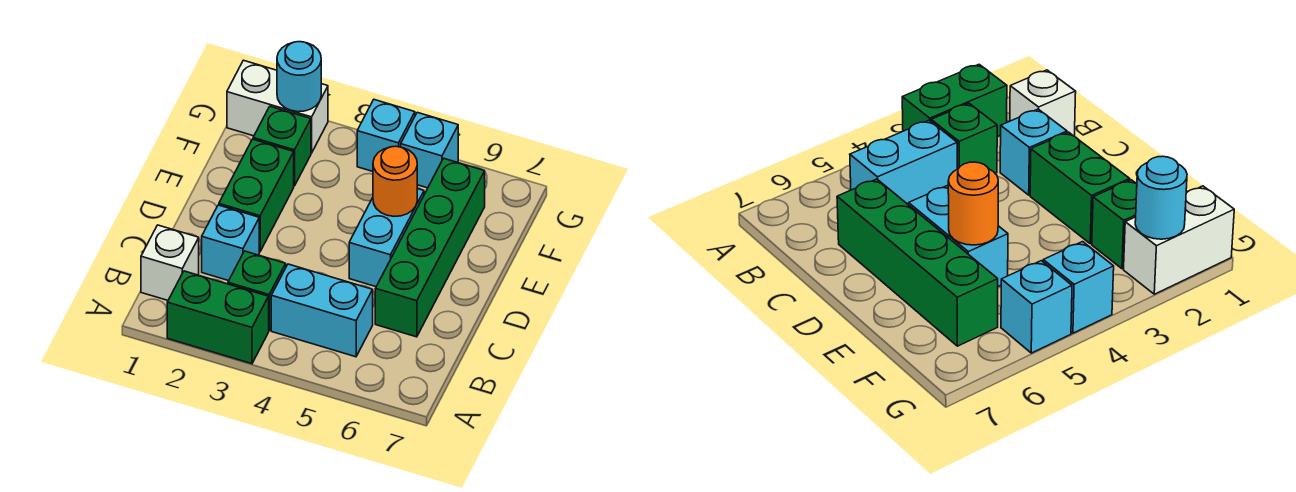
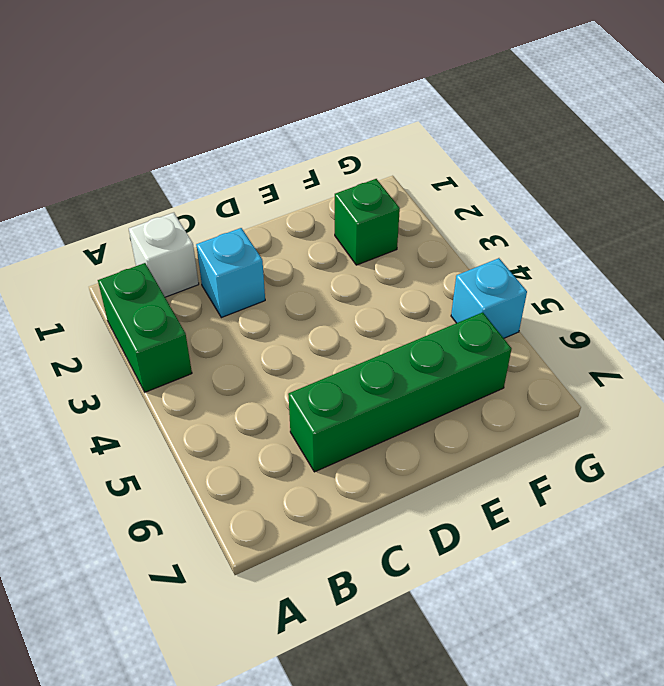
none -> green brick B3 level 1
none -> cyan brick B4:B5 level 1
none -> green brick D2:E2 level 1

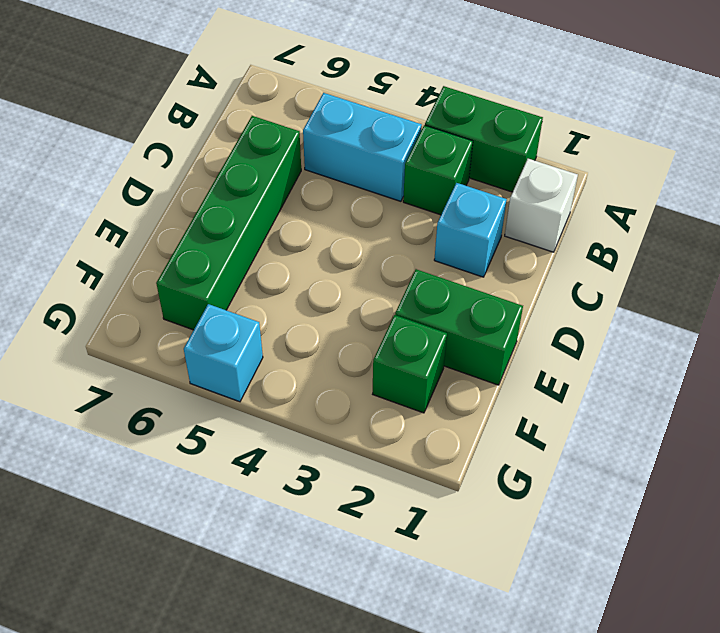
green brick E1:E2 level 1 -> green brick D2:E2 level 1
none -> cyan brick D5:E5 level 1
none -> white brick G1:G2 level 1
none -> cyan brick G4 level 1

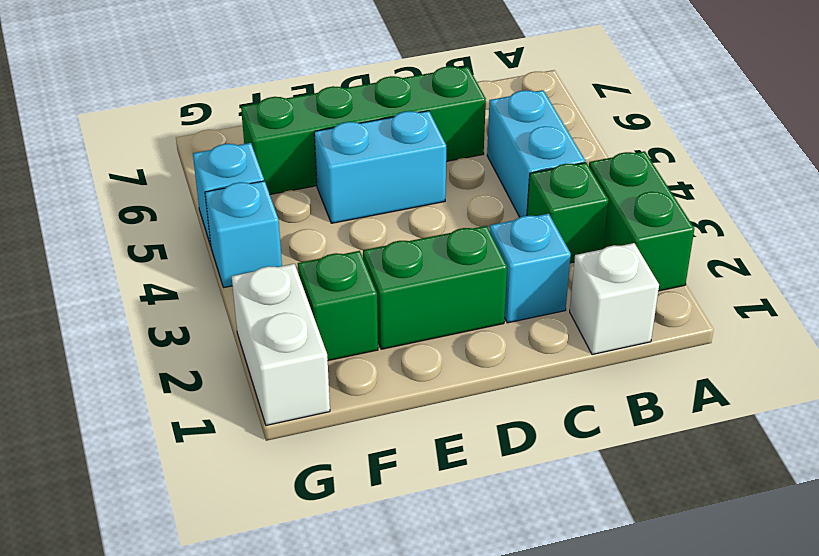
none -> orange round brick E5 level 2
none -> cyan round brick G2 level 2

